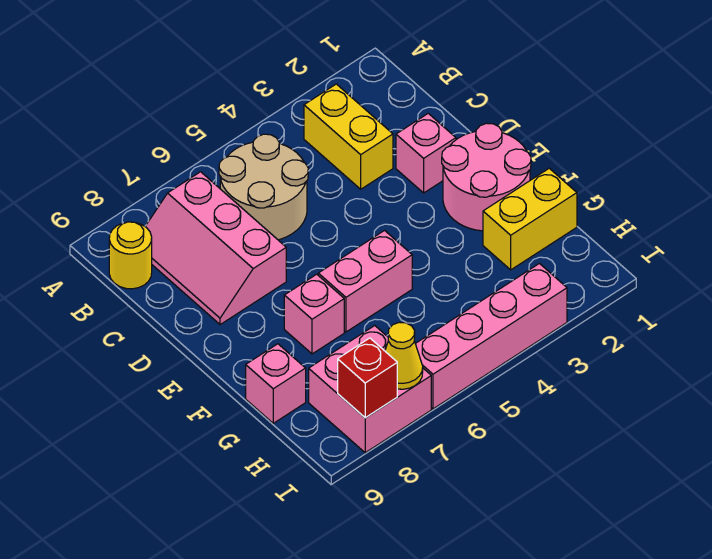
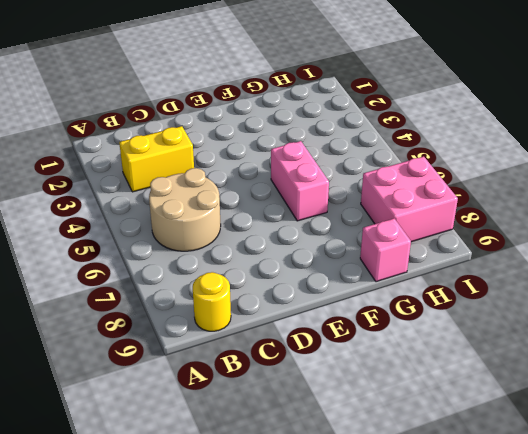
none -> pink slope B7:D8 level 1 top 7
none -> pink brick D2 level 1
none -> pink round brick E1:F2 level 1

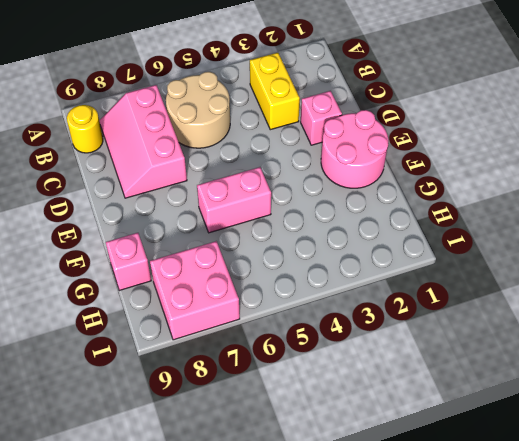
none -> pink brick F7 level 1
none -> yellow brick G1:G2 level 1
none -> pink brick I3:I6 level 1

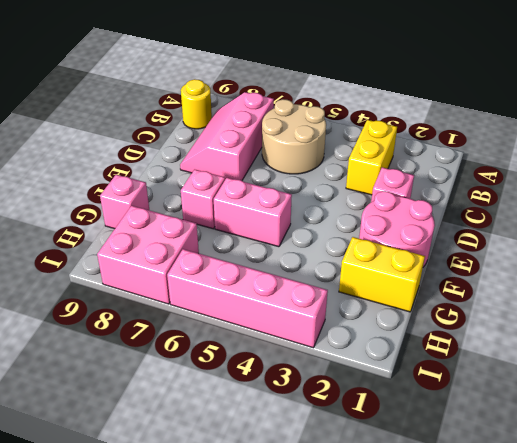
none -> yellow cone I7 level 2
none -> red brick I8 level 2

